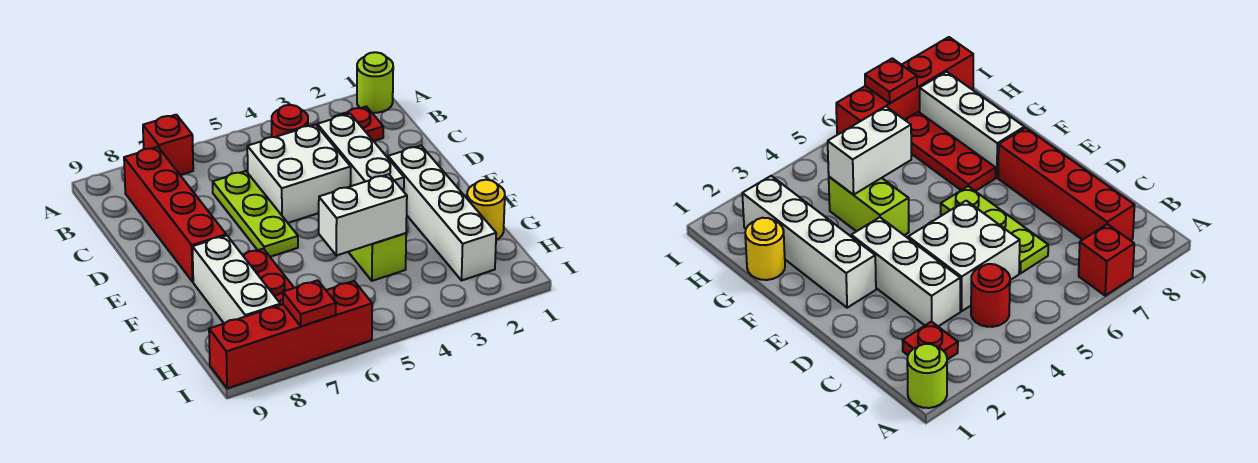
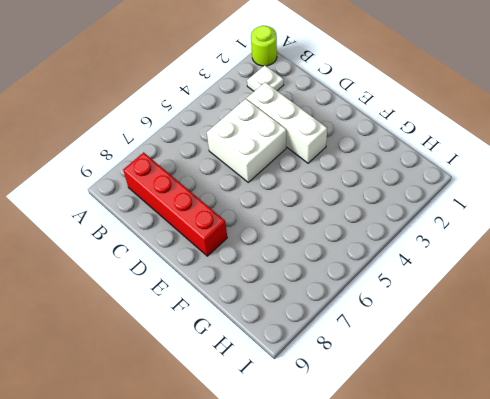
white plate B2 level 1 -> red plate B2 level 1
none -> red brick A7 level 1
none -> red round brick B4 level 1
none -> lime plate C6:E6 level 1

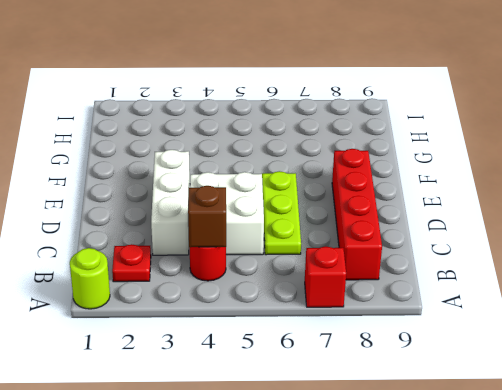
brown brick B4 level 2 -> none
none -> white brick E2:H2 level 1
none -> lime brick F4:G4 level 1
none -> red plate F7:H7 level 1

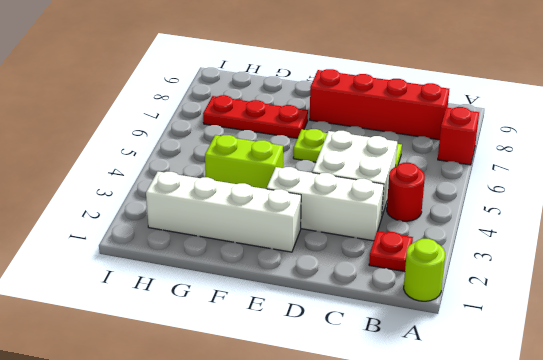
none -> white brick F8:H8 level 1
none -> yellow round brick G1 level 1
none -> red brick I6:I9 level 1

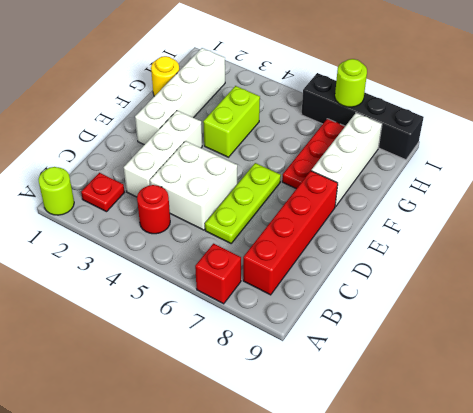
black brick I6:I9 level 1 -> red brick I6:I9 level 1
lime round brick I7 level 2 -> red plate I7 level 2
none -> white brick G4:G5 level 2

